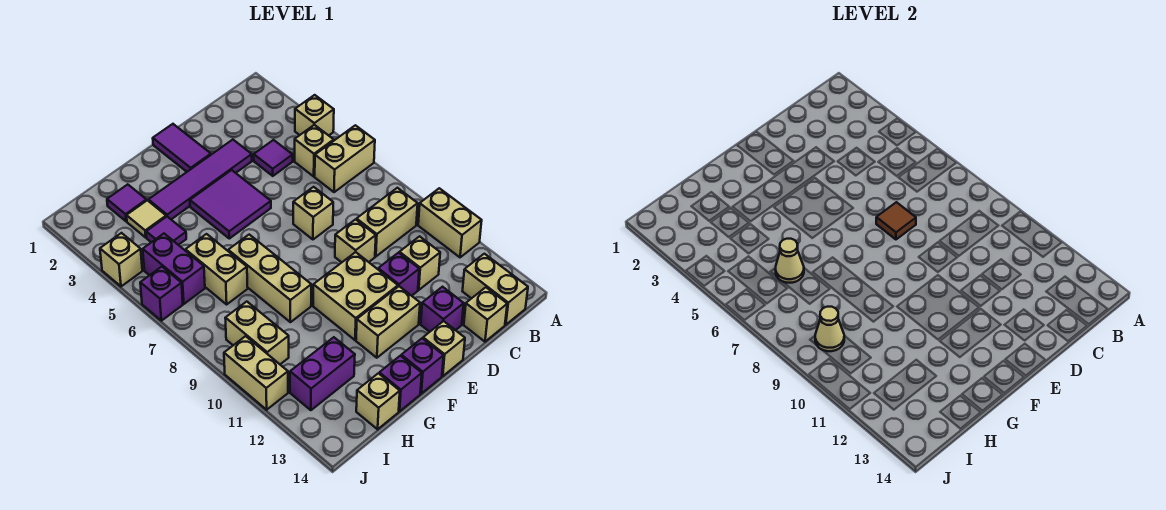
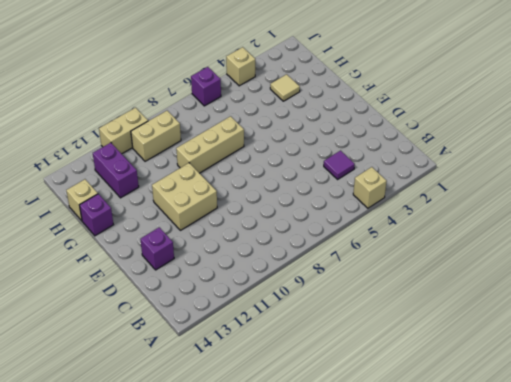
none -> tan brick A6:B6 level 1
none -> tan brick A10:A11 level 1
none -> tan brick B5 level 1
none -> tan brick B9:C9 level 1

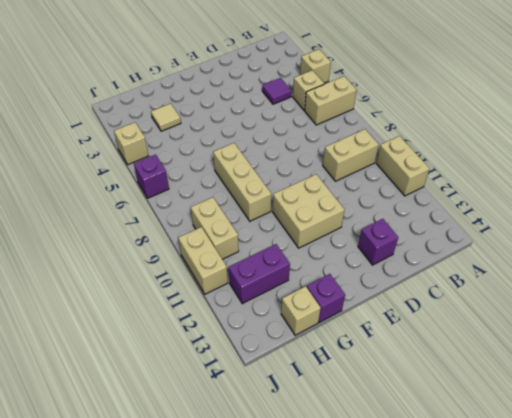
none -> tan brick B13:B14 level 1
none -> tan brick C11 level 1
none -> tan brick C14 level 1
none -> purple tile D3:G3 level 1

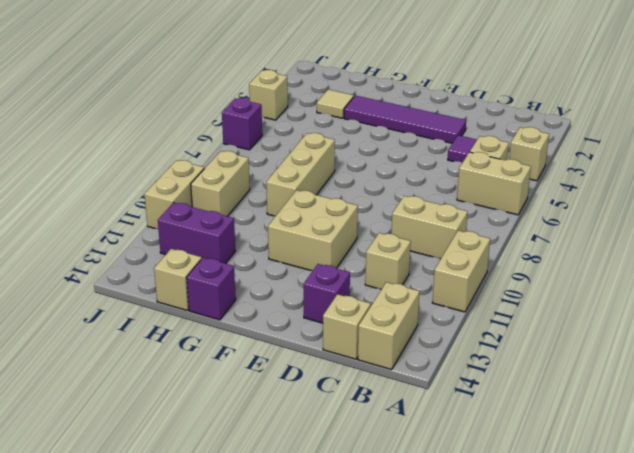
none -> tan brick D7 level 1
none -> tan brick D9 level 1
none -> purple brick D11 level 1
none -> purple tile E1:E2 level 1

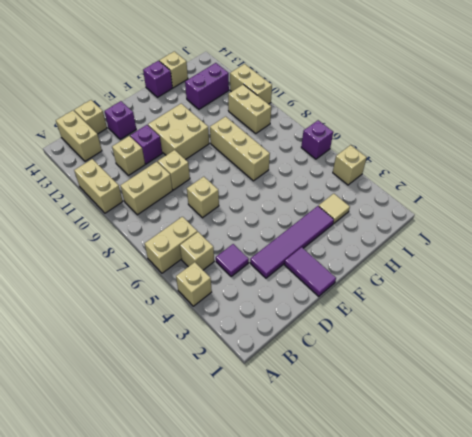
none -> purple tile E4:F5 level 1
none -> tan brick E12:F12 level 1
none -> tan brick E14 level 1
none -> purple brick F14 level 1

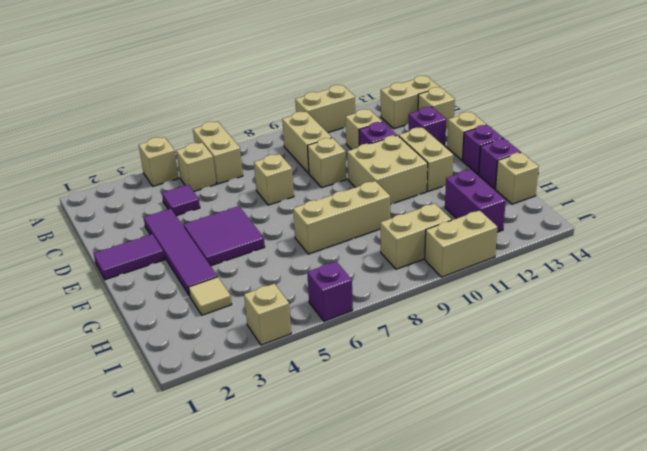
none -> purple tile H2 level 1
none -> purple tile H4 level 1
none -> tan brick H6:H7 level 1
none -> purple brick I5:I6 level 1

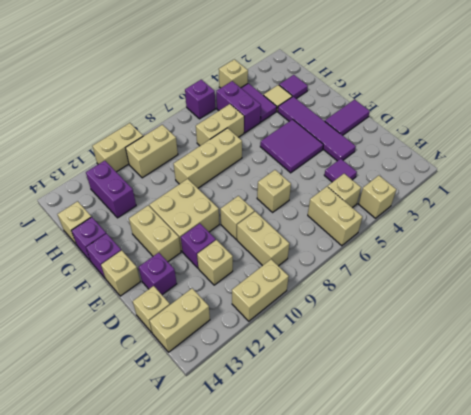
purple tile H4:I4 level 1 -> purple tile H4 level 1
purple brick H5:I5 level 1 -> purple brick I5:I6 level 1
none -> brown tile D7 level 2
none -> tan cone H6 level 2
none -> tan cone I9 level 2

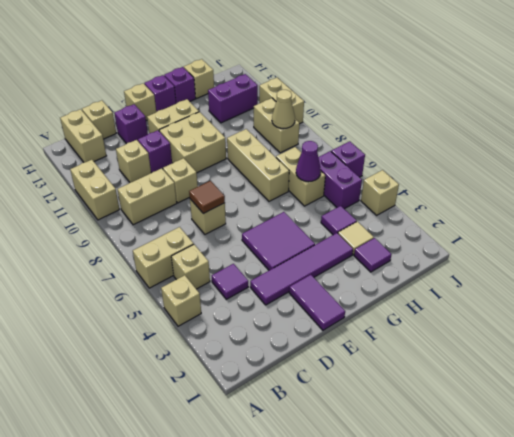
purple cone H6 level 2 -> tan cone H6 level 2

